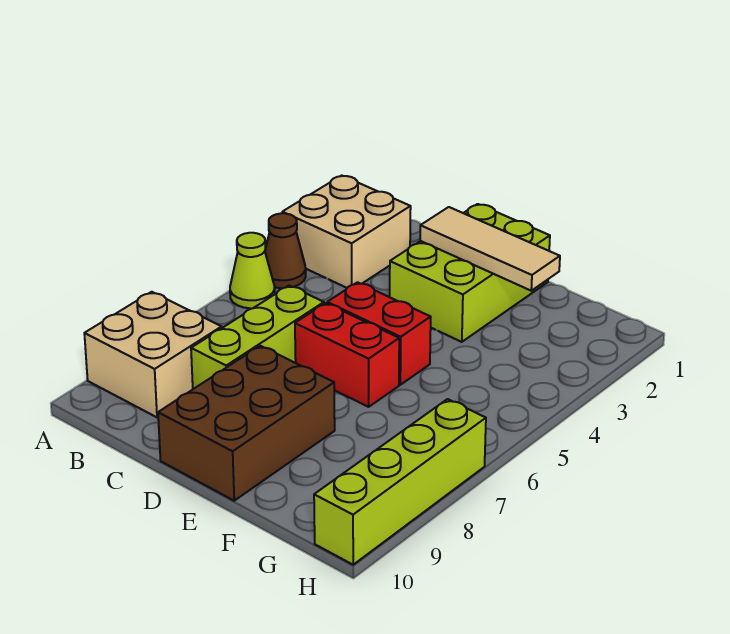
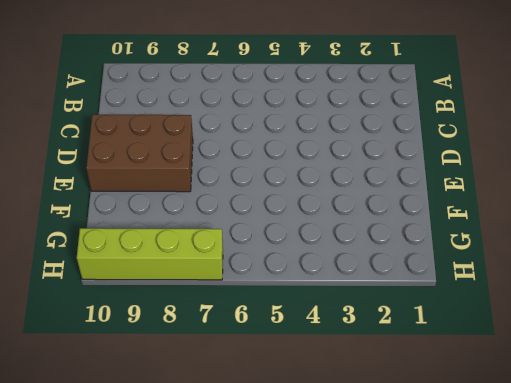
none -> tan brick A2:B3 level 1
none -> brown cone A4 level 1

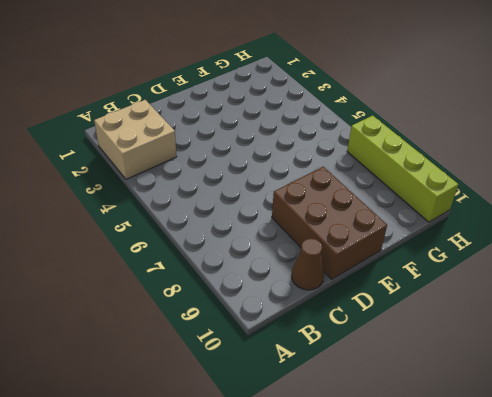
brown cone C10 level 1 -> brown cone A4 level 1
none -> lime cone A5 level 1
none -> tan brick A8:B9 level 1

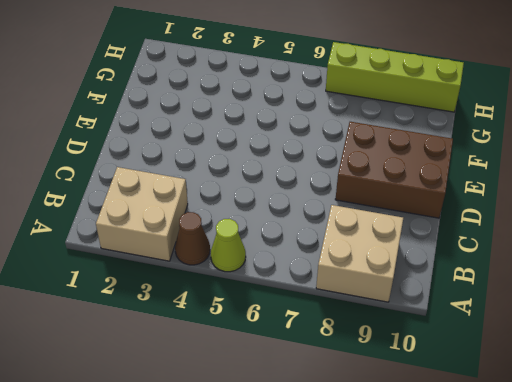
none -> lime brick C6:C8 level 1
none -> lime brick D1:E3 level 1

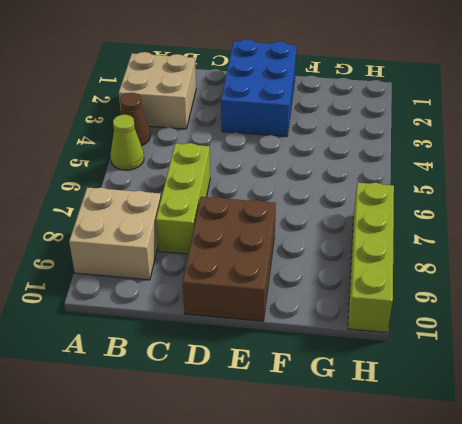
blue brick D1:E3 level 1 -> lime brick D1:E3 level 1
none -> red brick D5:E5 level 1
none -> red brick D6:E6 level 1

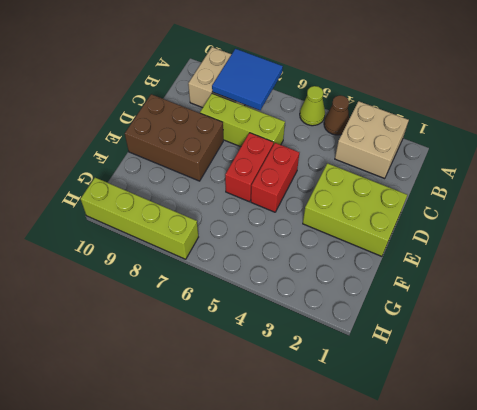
blue tile A7:B8 level 2 -> none
none -> tan tile D2:F2 level 2

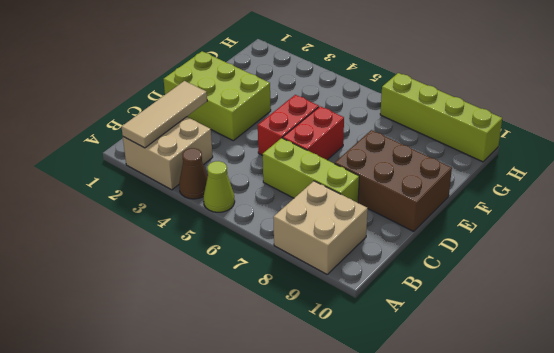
tan tile A2:C2 level 2 -> tan tile D2:F2 level 2

